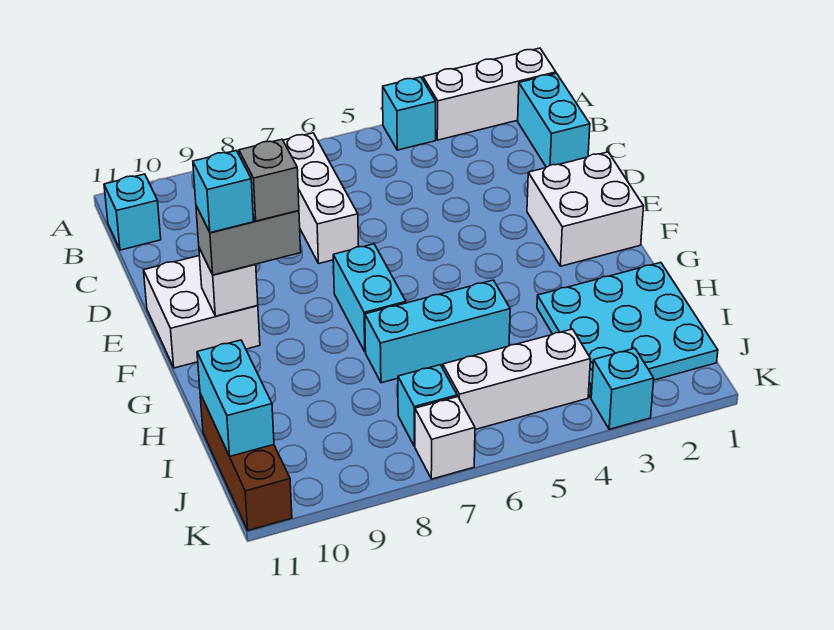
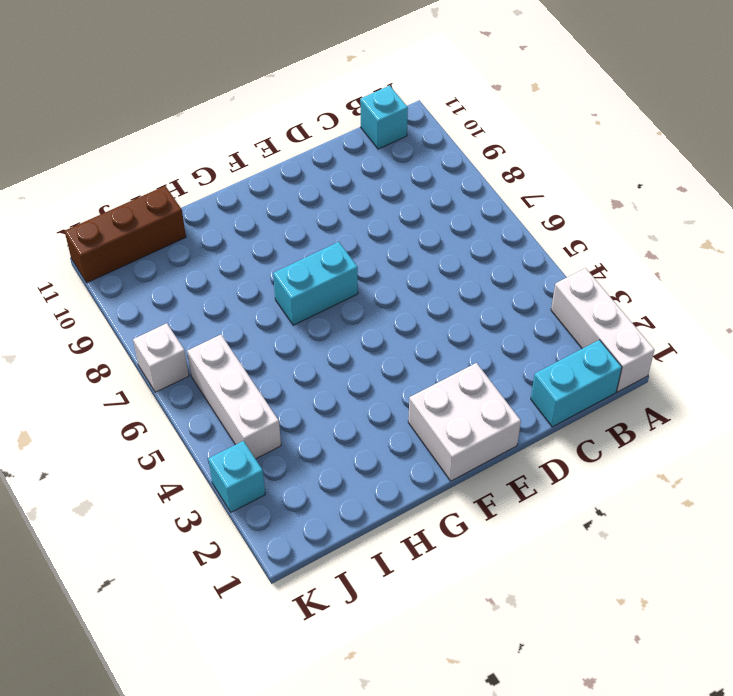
none -> cyan brick A4 level 1
none -> white brick B7:D7 level 1
none -> white brick E10:F11 level 1

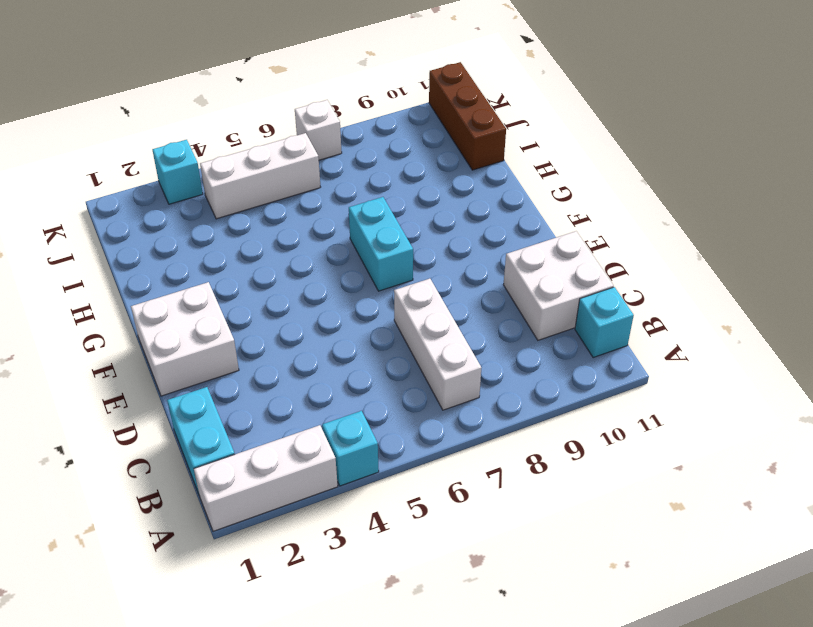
white brick C10:D11 level 1 -> white brick E10:F11 level 1
none -> cyan plate H1:J3 level 1
none -> cyan brick H5:H7 level 1
none -> cyan brick J7 level 1

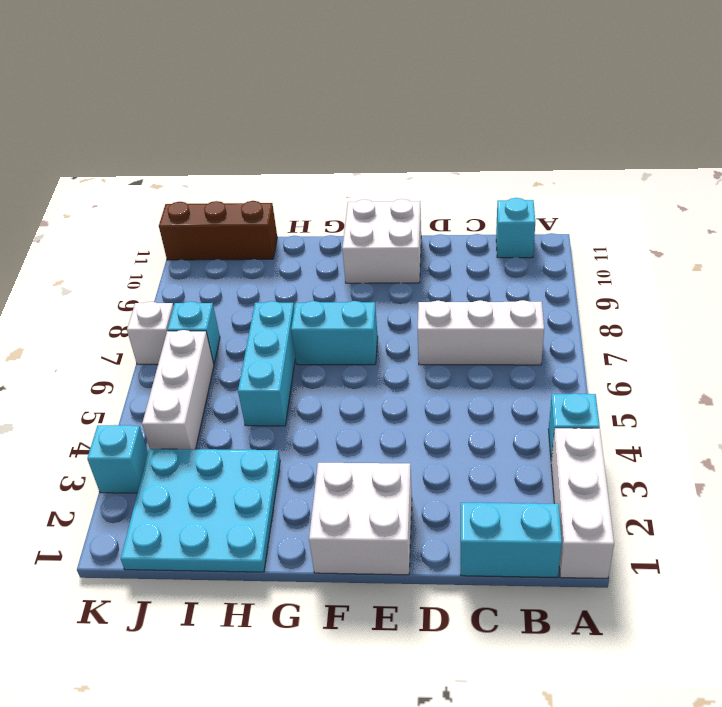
none -> white brick F10 level 2
none -> cyan brick I11:J11 level 2
none -> grey brick F9:F10 level 3

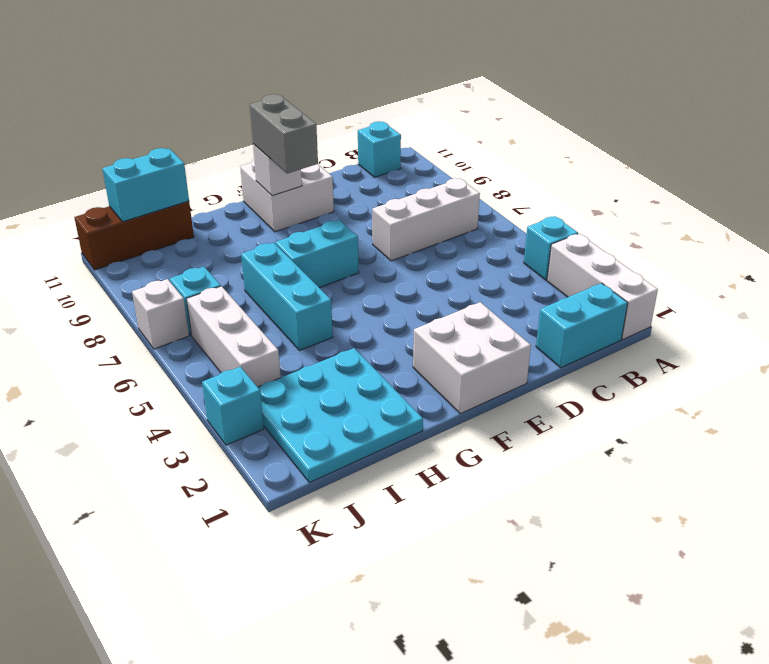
none -> grey brick F9 level 4
none -> cyan brick F10 level 4

